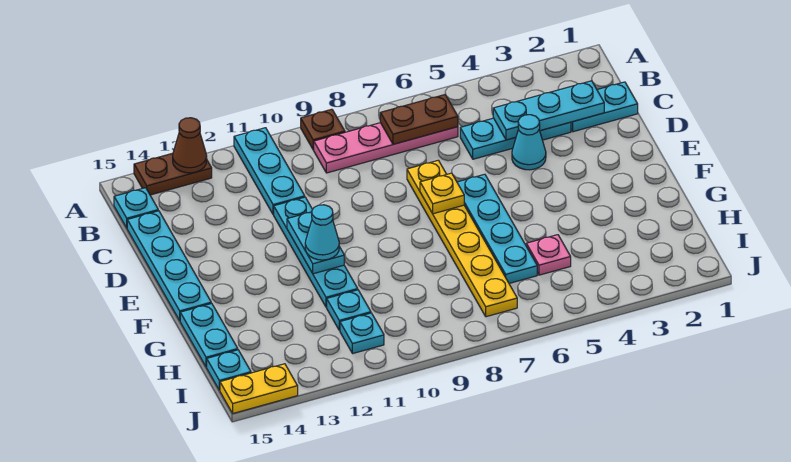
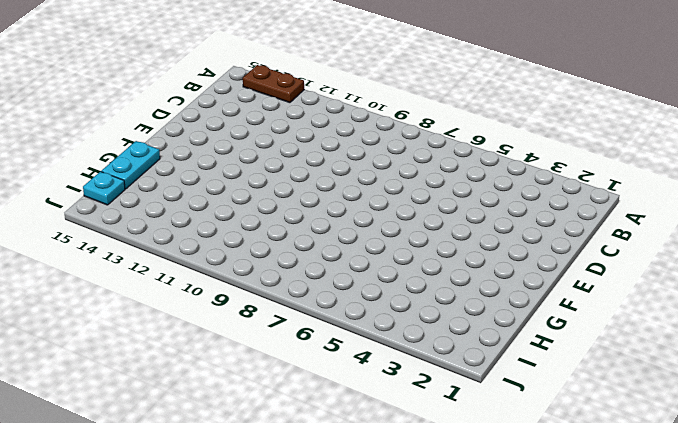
none -> brown plate A9 level 1
none -> cyan plate A11:C11 level 1
none -> pink plate B6:B9 level 1

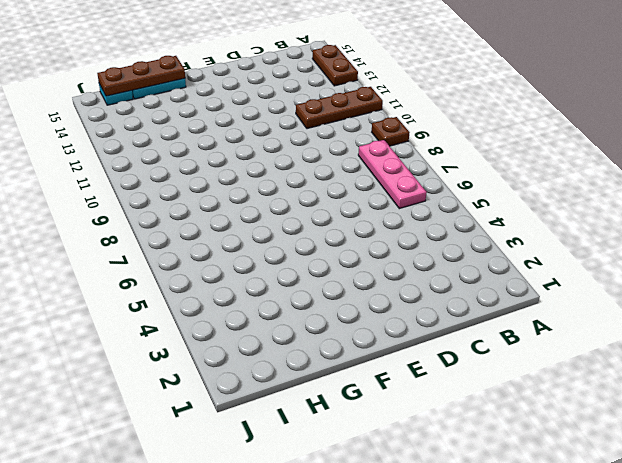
brown plate A11:C11 level 1 -> cyan plate A11:C11 level 1
pink plate B6:B8 level 1 -> pink plate B6:B9 level 1
brown plate G15:I15 level 2 -> none
none -> cyan plate B15 level 1
none -> cyan plate C1:C2 level 1
none -> cyan plate C3:C5 level 1

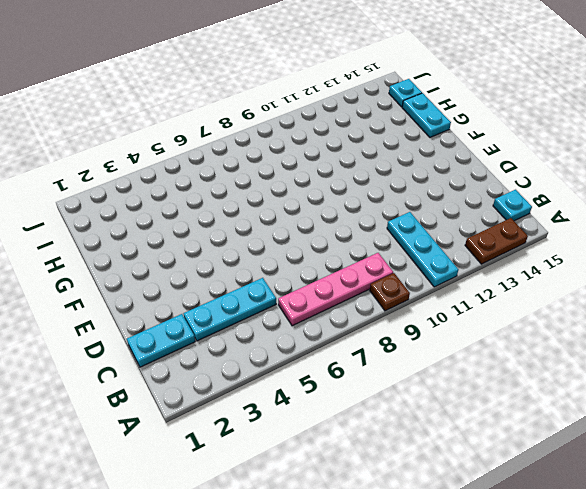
none -> cyan plate C15:F15 level 1
none -> cyan cone D4 level 1
none -> yellow plate D7:I7 level 1

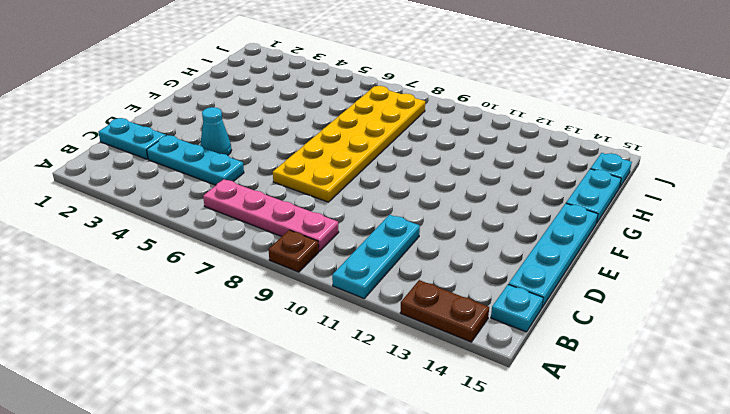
yellow plate D7:I8 level 1 -> yellow plate D7:I7 level 1
none -> cyan plate D11:G11 level 1
none -> cyan plate E6:H6 level 1
none -> pink plate H5 level 1

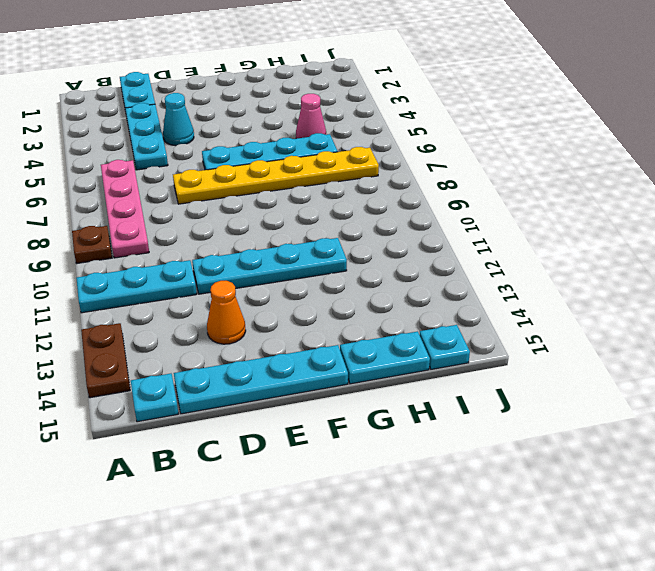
orange cone D13 level 1 -> none
pink cone H5 level 1 -> pink plate H5 level 1
none -> cyan plate H11 level 1
none -> cyan plate I11 level 1
none -> yellow plate J14:J15 level 1

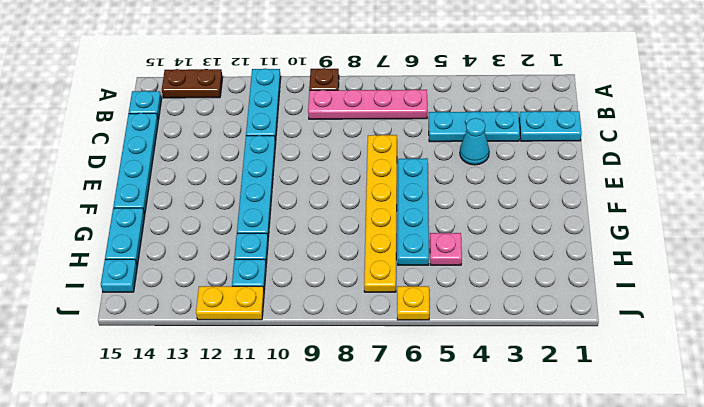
yellow plate J6 level 1 -> yellow plate E7 level 2
yellow plate J11:J12 level 1 -> yellow plate J14:J15 level 1
none -> brown cone A13 level 2
none -> brown plate B6:B7 level 2
none -> cyan plate C2:C4 level 2

